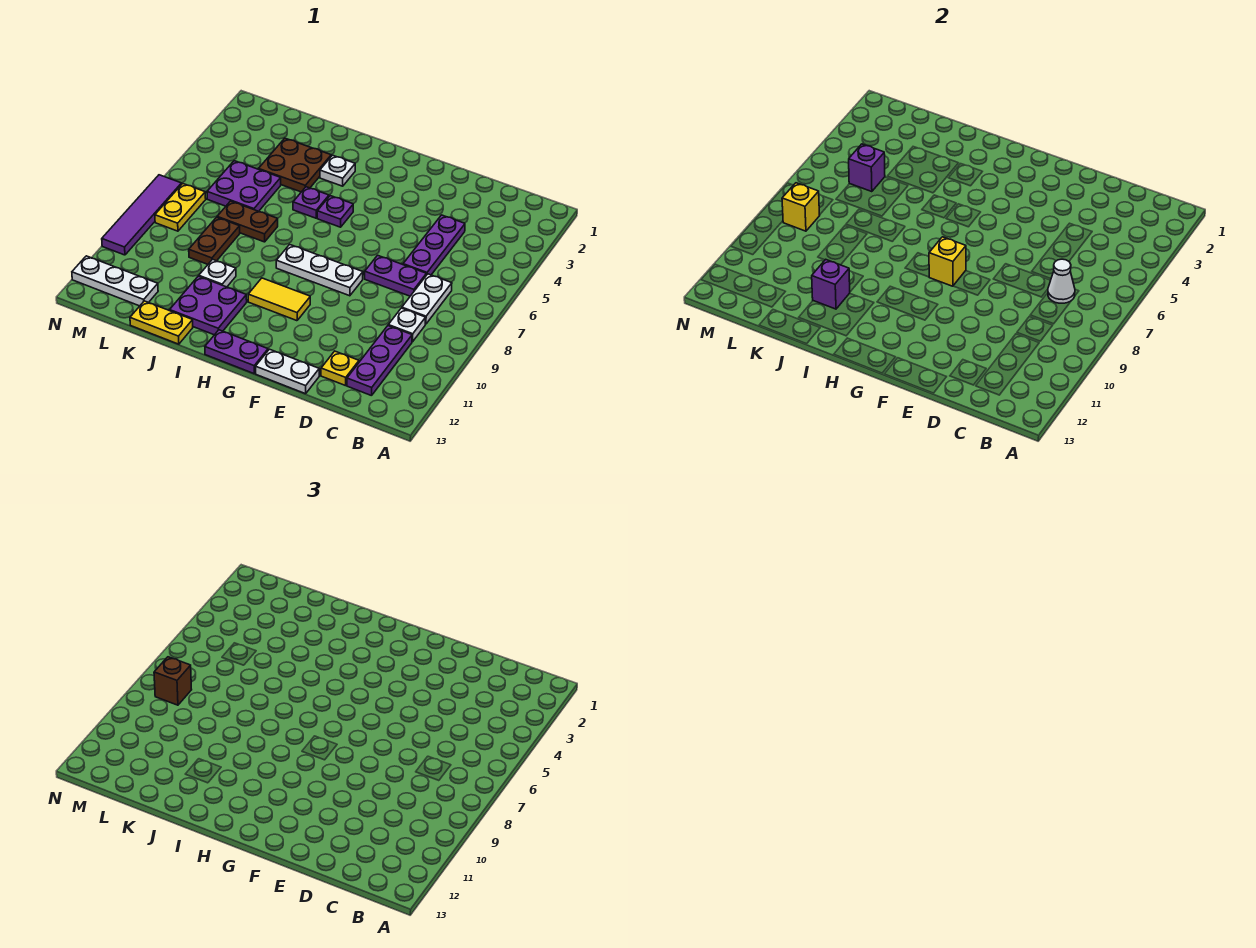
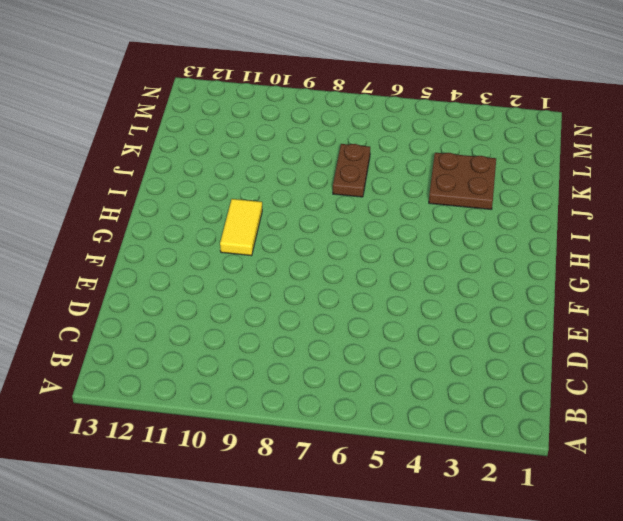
none -> white plate C7:C8 level 1
none -> white plate C9 level 1
none -> purple plate C10:C12 level 1

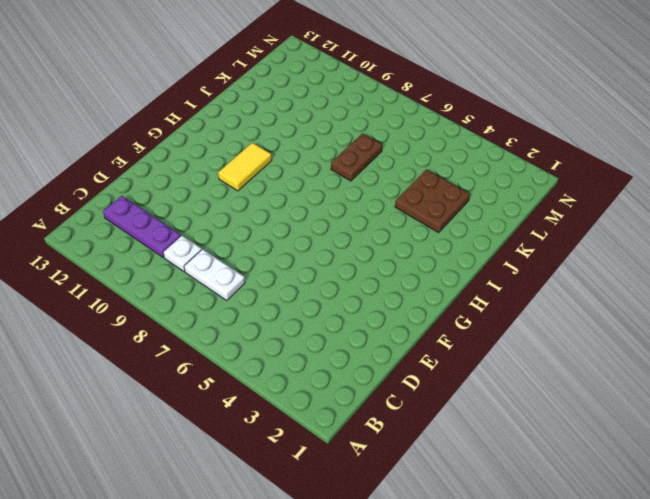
none -> purple plate D4:D6 level 1
none -> purple plate D7:E7 level 1
none -> yellow plate D12 level 1

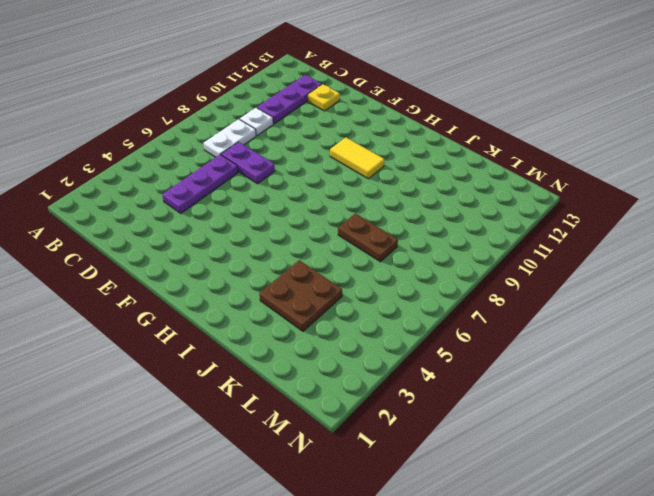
none -> white plate E13:F13 level 1
none -> white plate F8:H8 level 1
none -> purple plate G13:H13 level 1

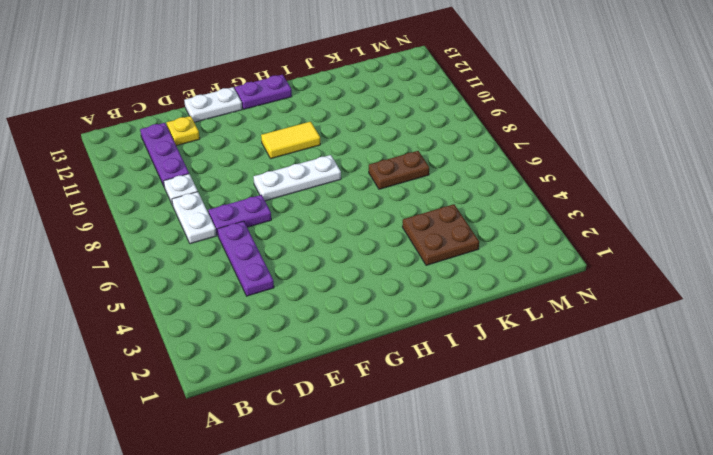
none -> purple plate H5 level 1
none -> white plate I3 level 1
none -> purple plate I5 level 1

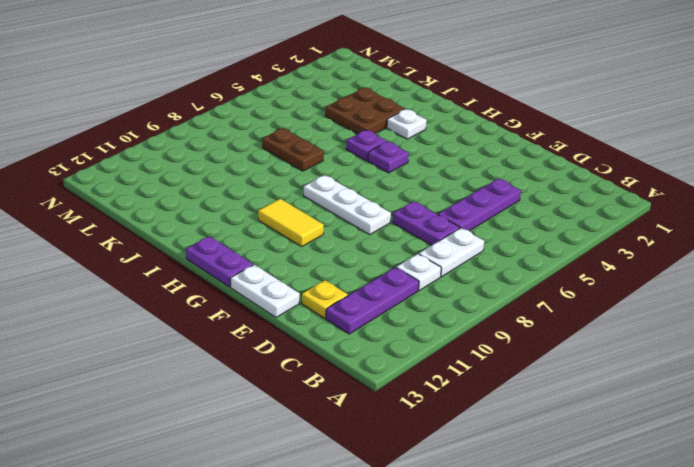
none -> purple plate I11:J12 level 1
none -> white plate J10 level 1
none -> yellow plate J13:K13 level 1

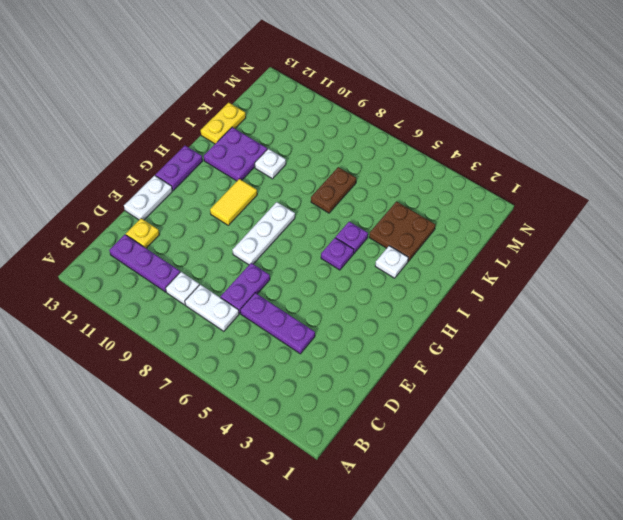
none -> purple plate K5:L6 level 1
none -> brown plate K8:K9 level 1
none -> white plate L12:N12 level 1

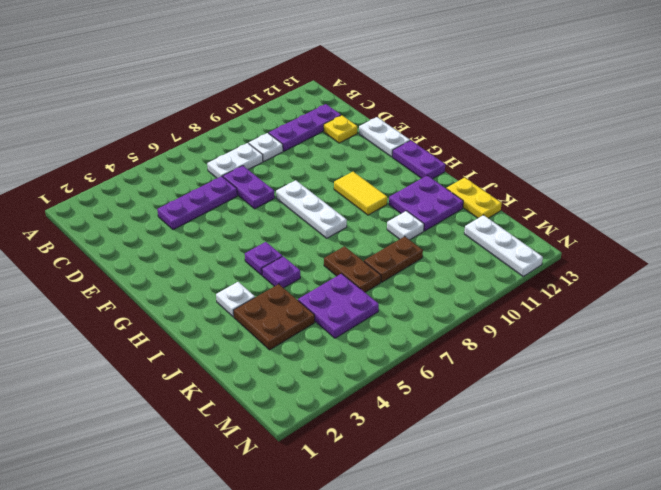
none -> yellow plate M7:M8 level 1
none -> purple tile N7:N10 level 1
none -> white cone C7 level 2

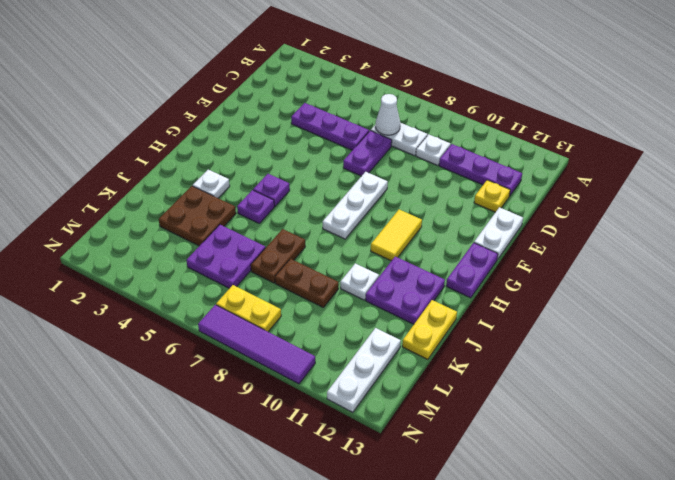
none -> yellow brick G8 level 2
none -> purple brick J11 level 2
none -> purple brick L5 level 2

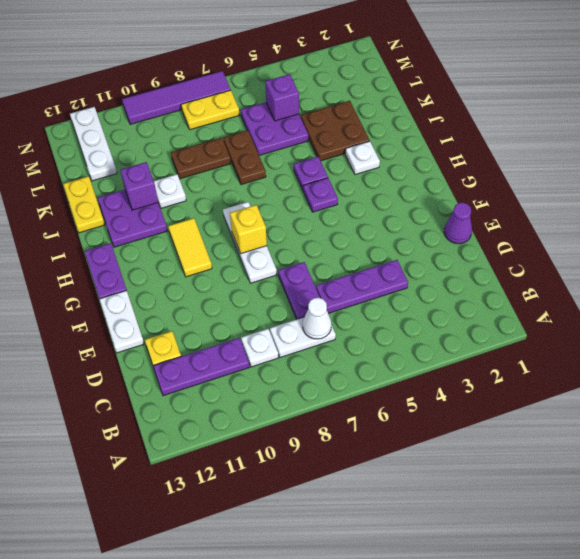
purple cone E1 level 1 -> none
none -> yellow brick M8 level 2
none -> brown brick M8 level 3

